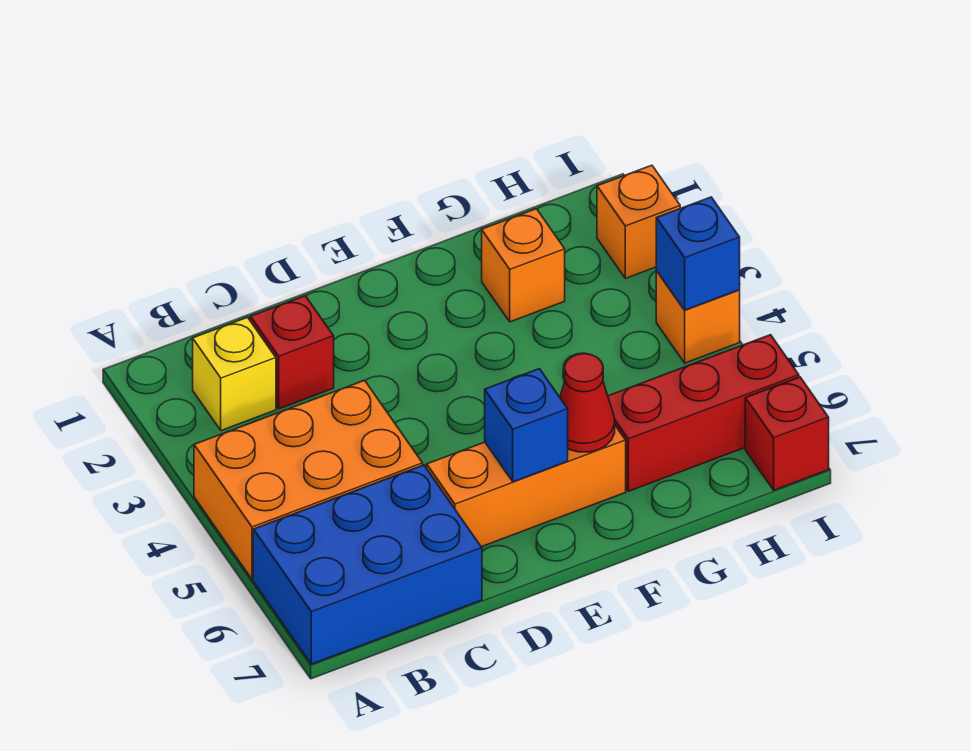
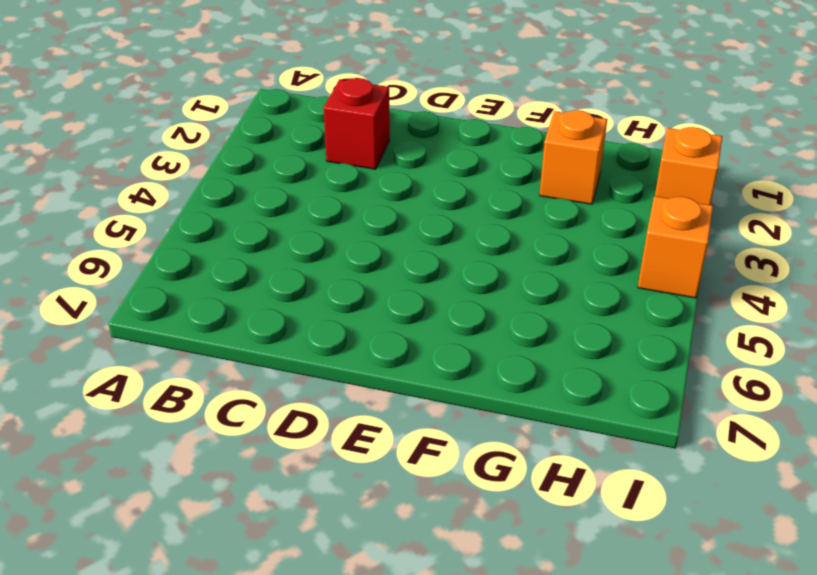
none -> orange brick A4:C5 level 1
none -> blue brick A6:C7 level 1
none -> yellow brick B2 level 1

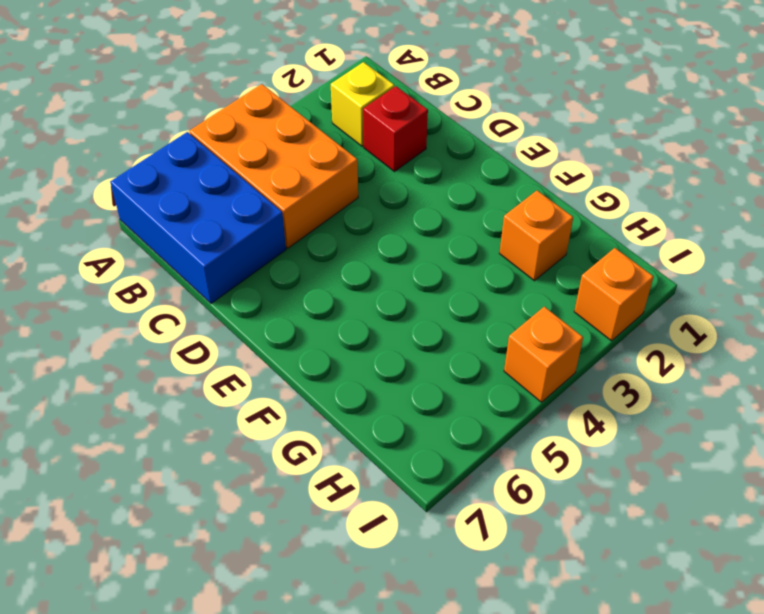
none -> orange brick D6:F6 level 1
none -> red brick G6:I6 level 1
none -> red brick I7 level 1

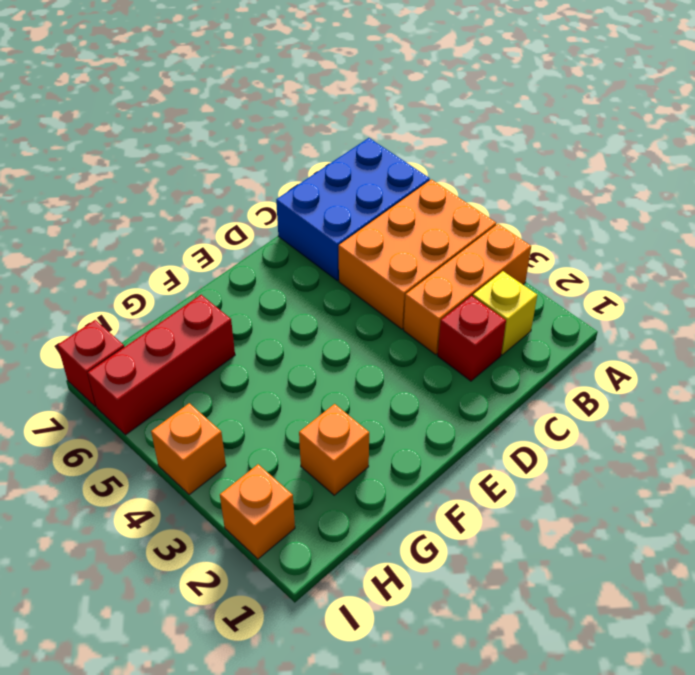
orange brick A3:C3 level 1 -> orange brick D6:F6 level 1
none -> blue brick E6 level 2
none -> red cone F6 level 2
none -> blue brick I4 level 2

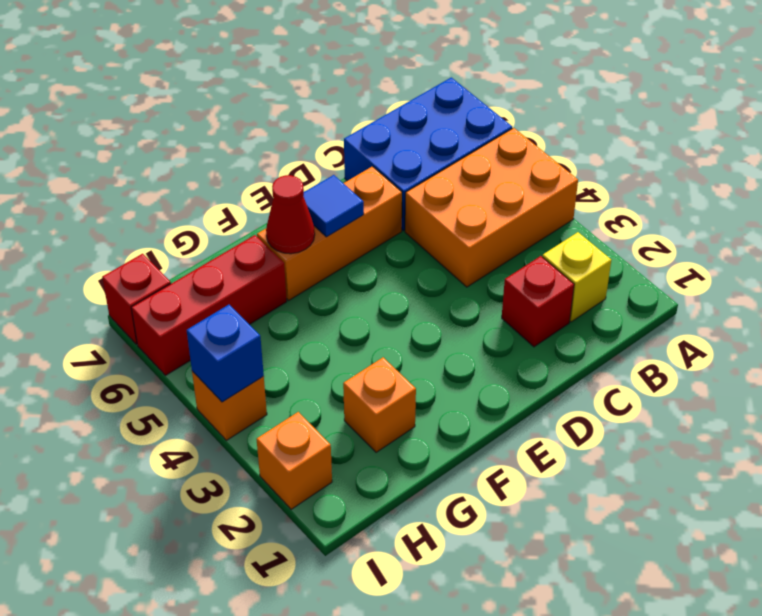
blue tile E6 level 2 -> blue brick E6 level 2

